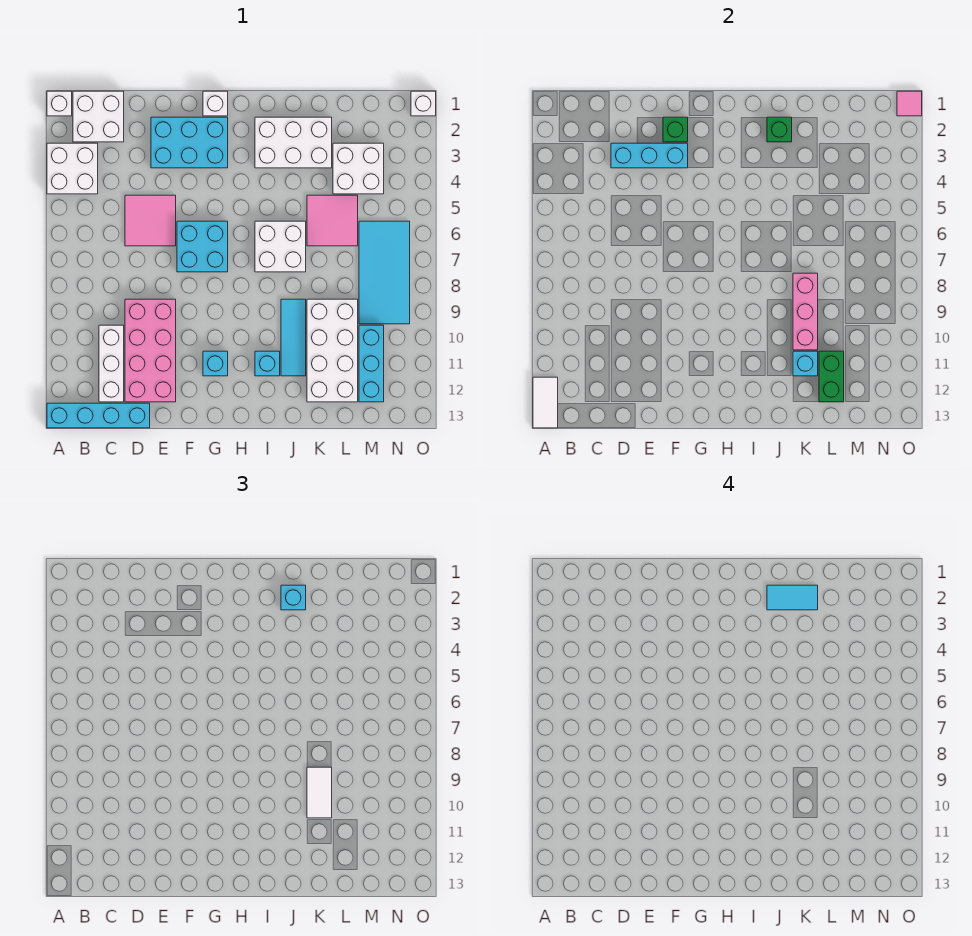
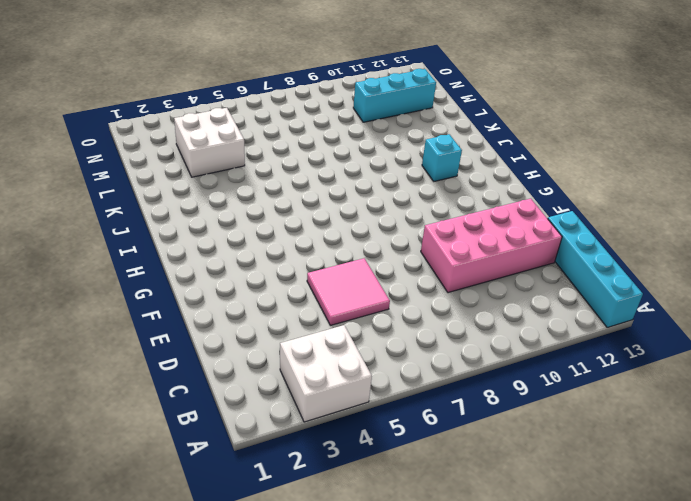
none -> white brick A1 level 1
none -> white brick B1:C2 level 1
none -> white brick C10:C12 level 1
none -> cyan brick E2:G3 level 1

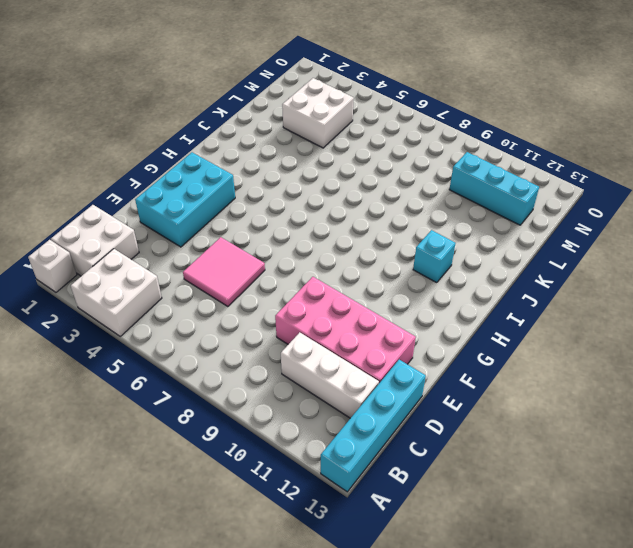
none -> cyan brick F6:G7 level 1
none -> white brick G1 level 1
none -> cyan brick G11 level 1
none -> white brick I2:K3 level 1

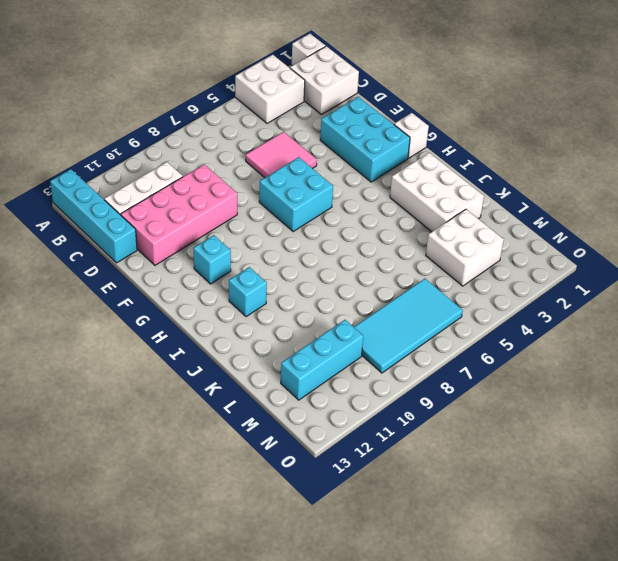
none -> white brick I6:J7 level 1
none -> cyan tile J9:J11 level 1
none -> pink tile K5:L6 level 1
none -> white brick K9:L12 level 1

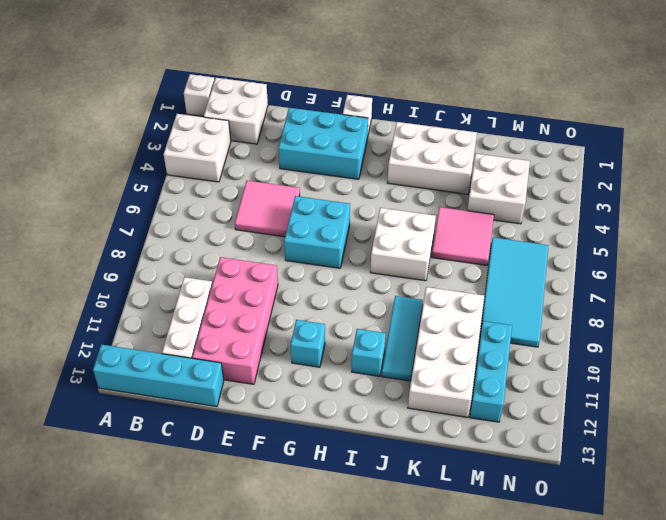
none -> white brick O1 level 1
none -> white tile A12:A13 level 2
none -> cyan brick D3:F3 level 2
none -> green brick F2 level 2

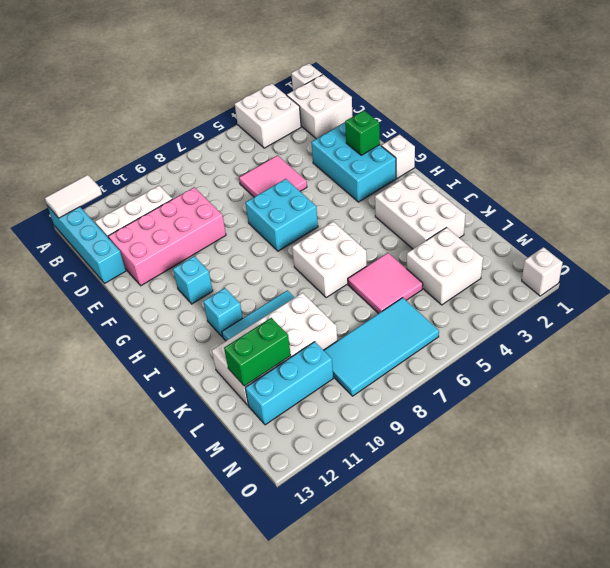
none -> cyan brick D3:F3 level 2
none -> green brick J2 level 2
none -> pink brick K8:K10 level 2
none -> cyan brick K11 level 2

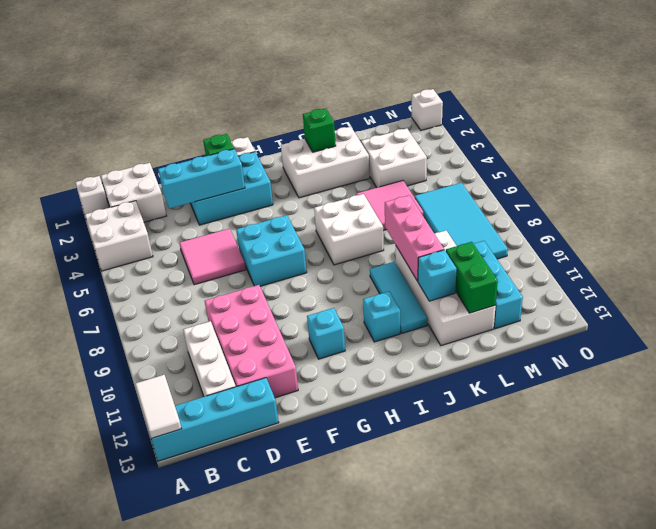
none -> pink tile O1 level 2
none -> cyan brick J2 level 3
none -> white tile K9:K10 level 3
none -> cyan tile J2:K2 level 4

